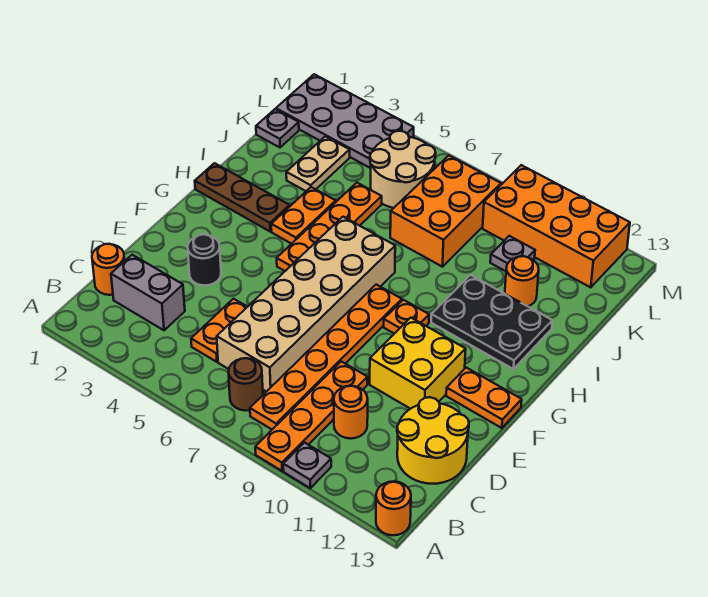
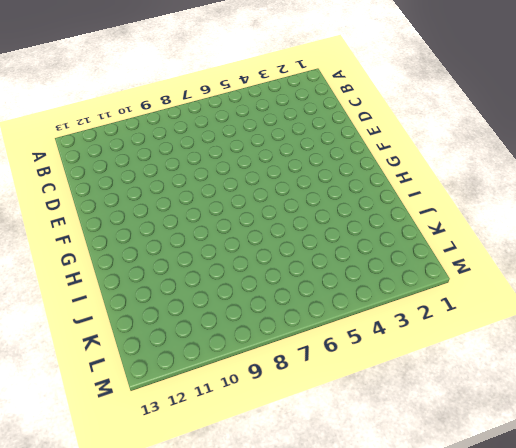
none -> orange plate A9:D9 level 1
none -> grey plate A10 level 1
none -> orange round brick A13 level 1

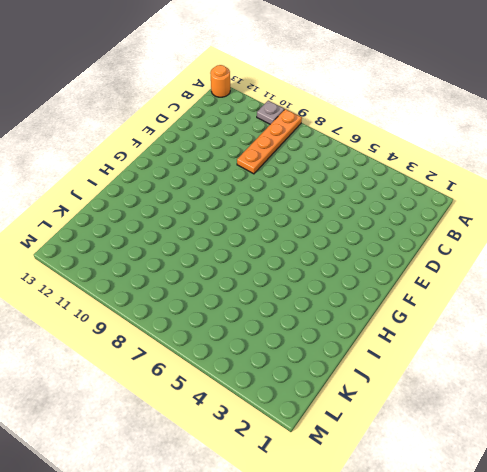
none -> brown round brick B7 level 1
none -> orange plate B8:G8 level 1
none -> orange round brick C1 level 1

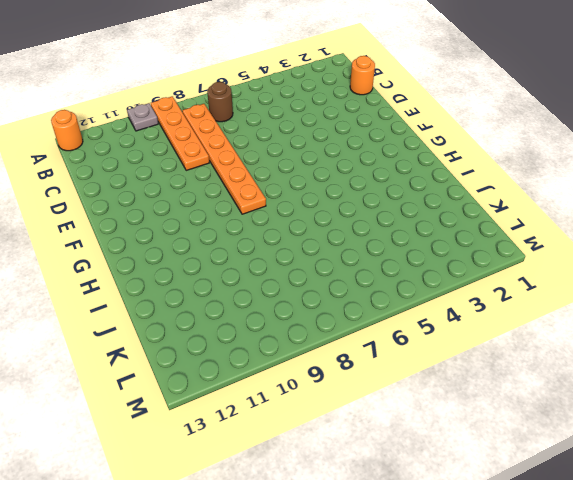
none -> grey brick C2:C3 level 1
none -> orange plate C5:D5 level 1
none -> tan brick C6:H7 level 1

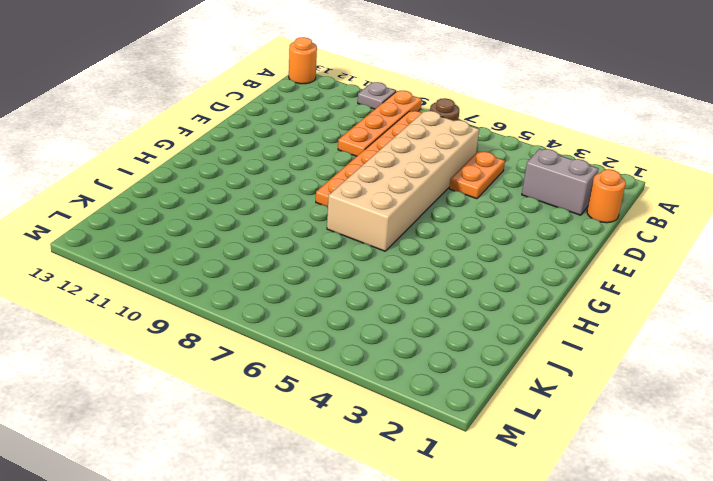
none -> orange round brick C10 level 1
none -> yellow round brick C12:D13 level 1
none -> black round brick E3 level 1

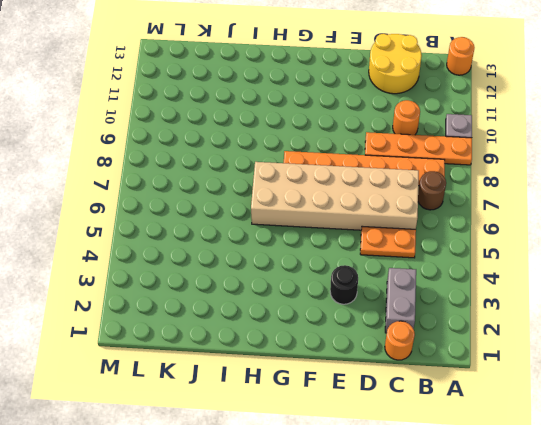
none -> yellow brick E10:F11 level 1
none -> orange plate F12:F13 level 1
none -> orange plate G5:J5 level 1

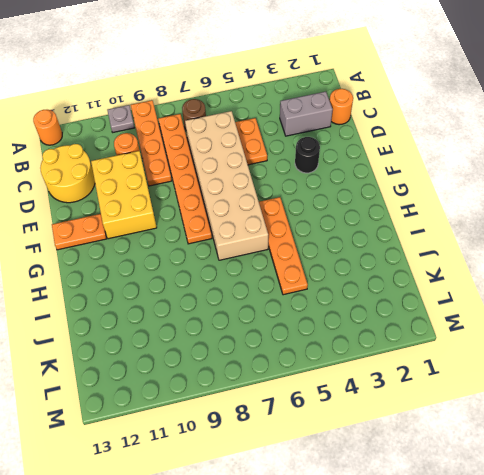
yellow brick D10:F11 level 1 -> yellow brick E10:F11 level 1
none -> orange plate G9 level 1
none -> brown plate H1:H3 level 1
none -> orange plate H4:I4 level 1

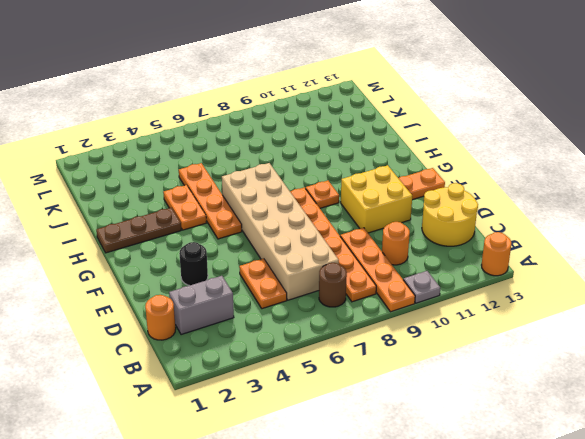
none -> black plate H10:I12 level 1
none -> tan plate J3:K3 level 1
none -> orange brick J7:L8 level 1

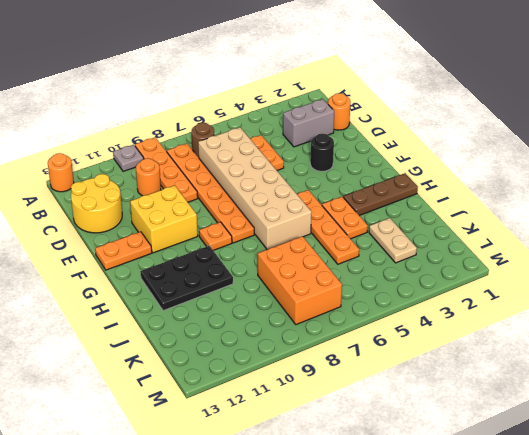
none -> orange round brick J11 level 1
none -> grey plate K1 level 1
none -> tan round brick K5:L6 level 1

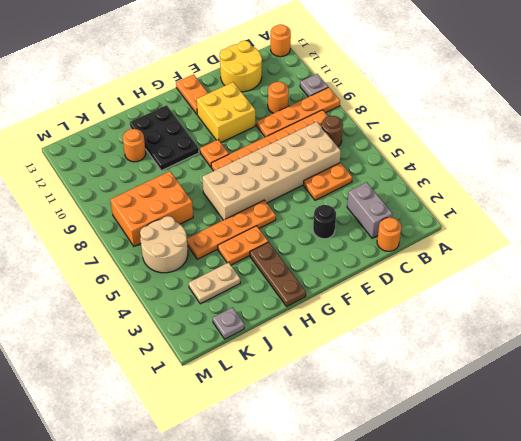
none -> grey plate K10 level 1
none -> grey plate L1:M4 level 1
none -> orange brick L9:M12 level 1

